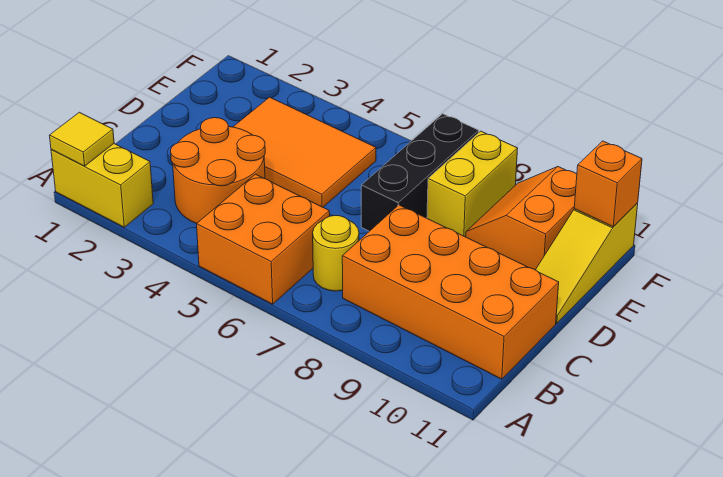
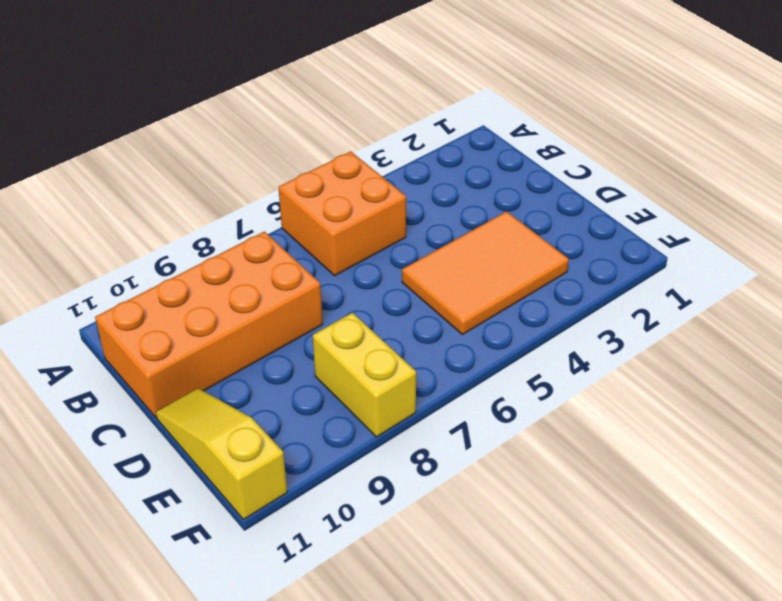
none -> yellow brick A1:A2 level 1
none -> orange round brick B3:C4 level 1
none -> yellow round brick B7 level 1

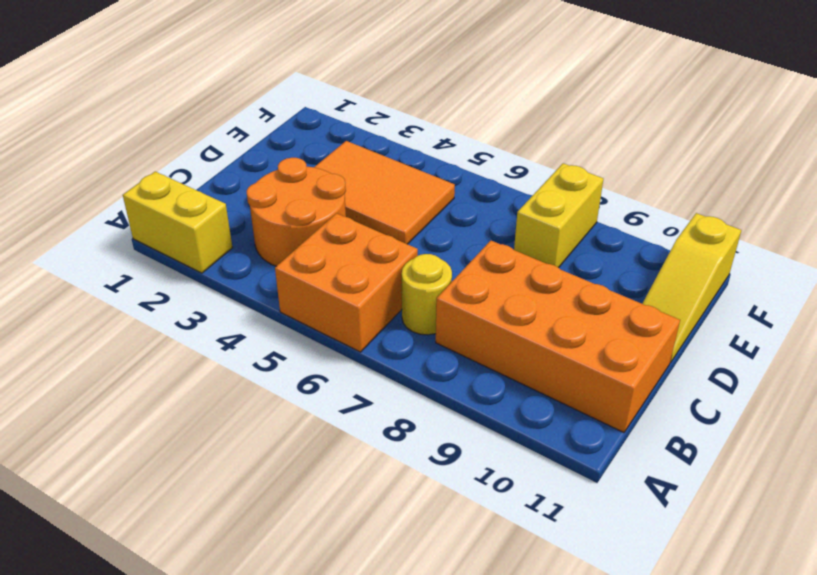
none -> black brick D7:F7 level 1
none -> orange slope E9:F10 level 1 top 10
none -> yellow tile A1 level 2

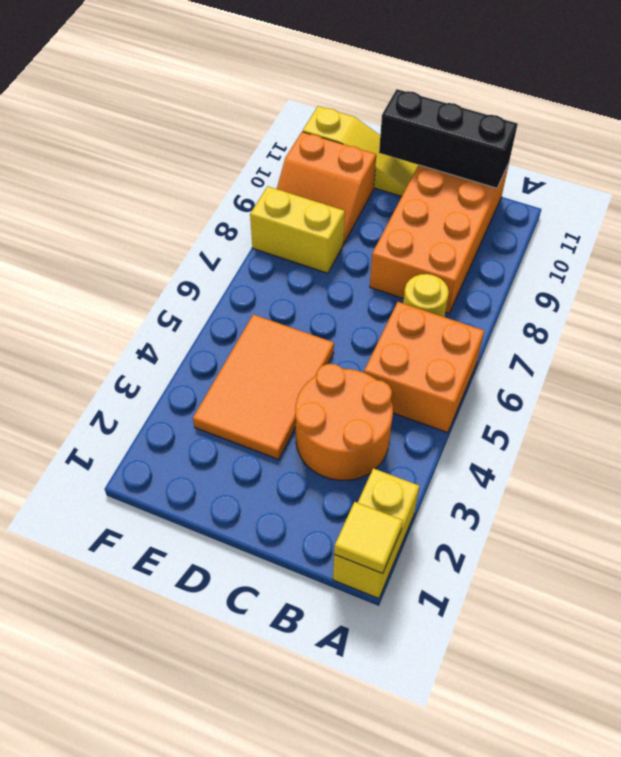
black brick B11:D11 level 2 -> black brick D7:F7 level 1
none -> orange brick F11 level 2

